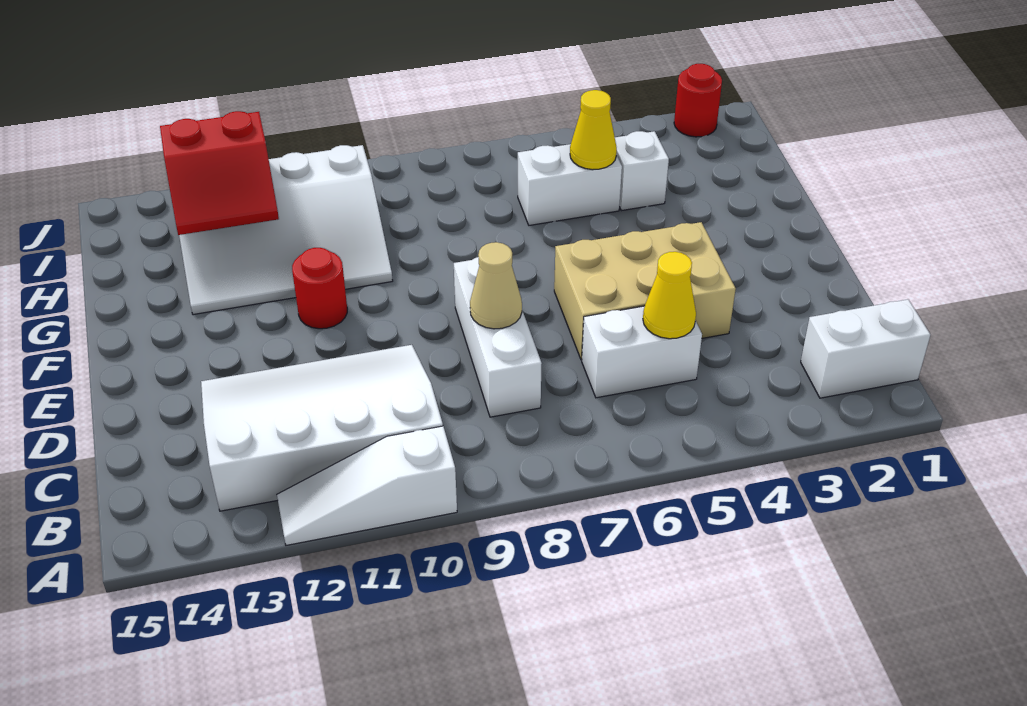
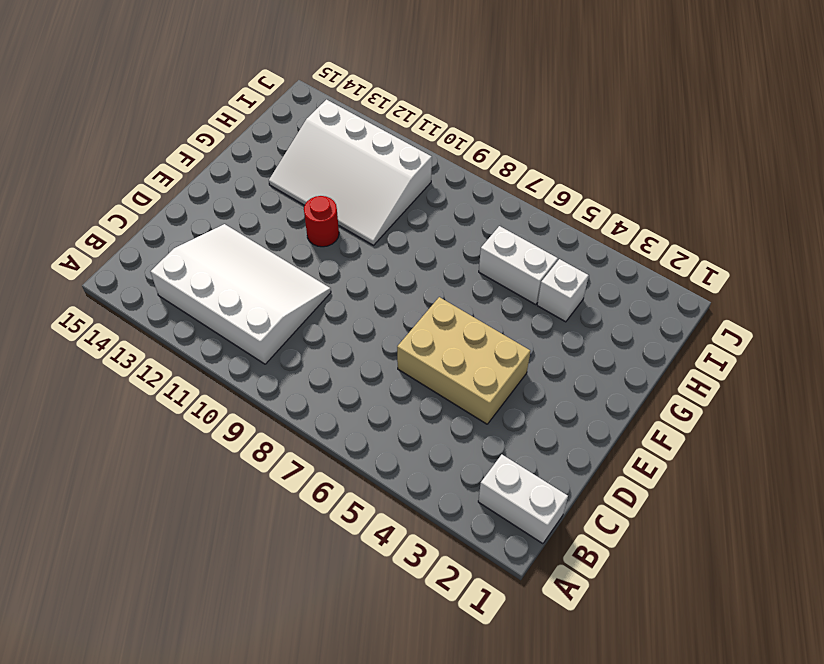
none -> white slope A10:A12 level 1 top 10
none -> white brick C5:C6 level 1
none -> white brick C8:E8 level 1

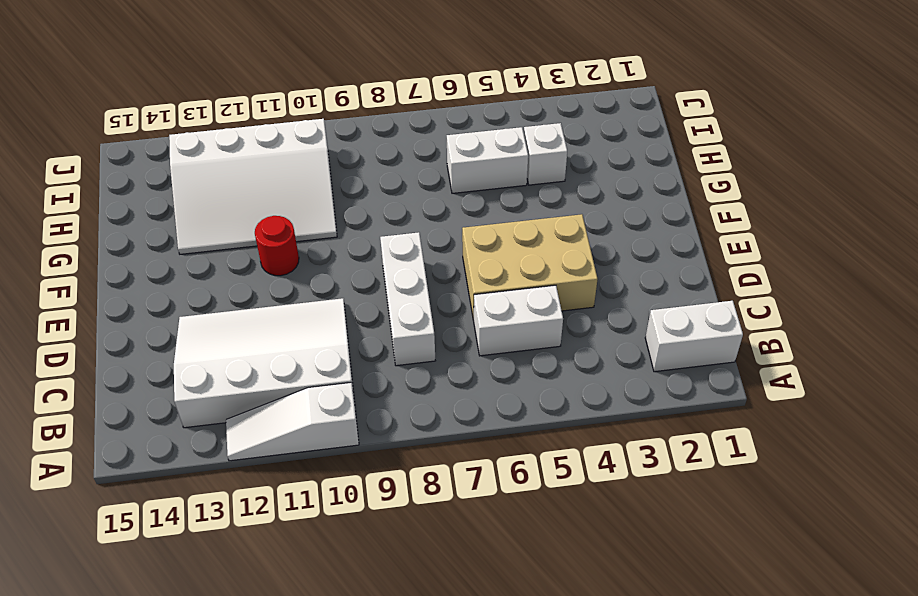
none -> red round brick J2 level 1
none -> yellow cone C5 level 2
none -> tan cone D8 level 2

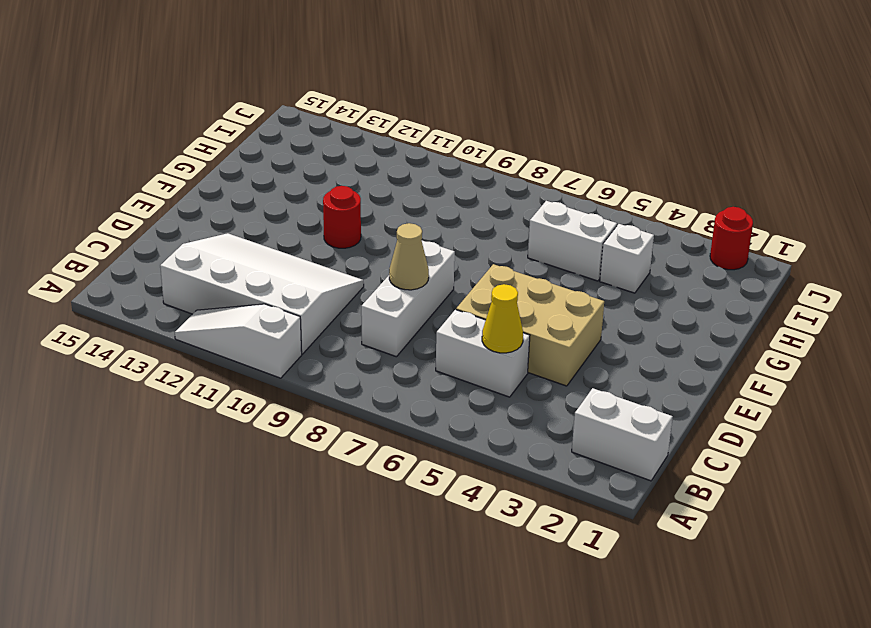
none -> white slope G10:I13 level 1 top I
none -> yellow cone H5 level 2
none -> red slope H12:I13 level 2 top I

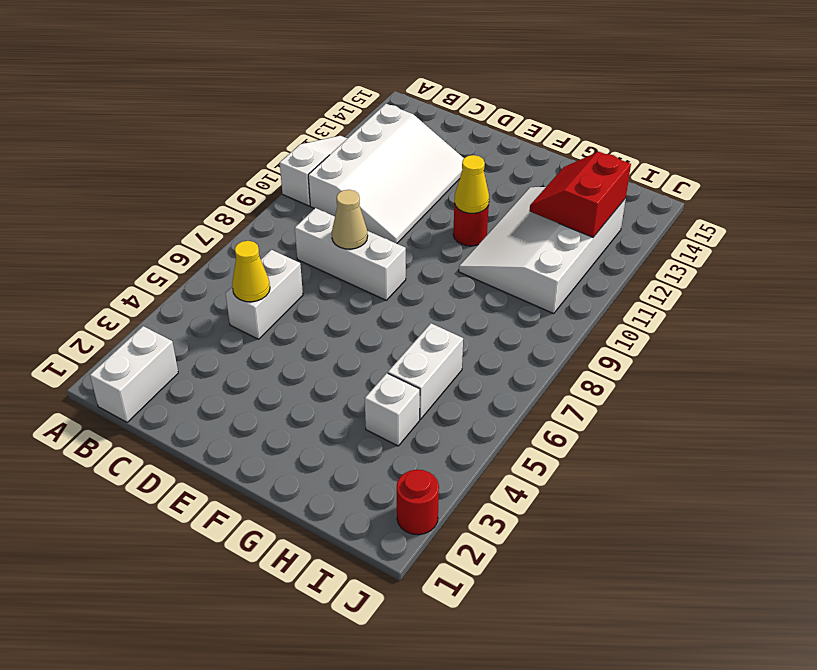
yellow cone F11 level 2 -> yellow cone H5 level 2
none -> tan brick D4:E6 level 1

